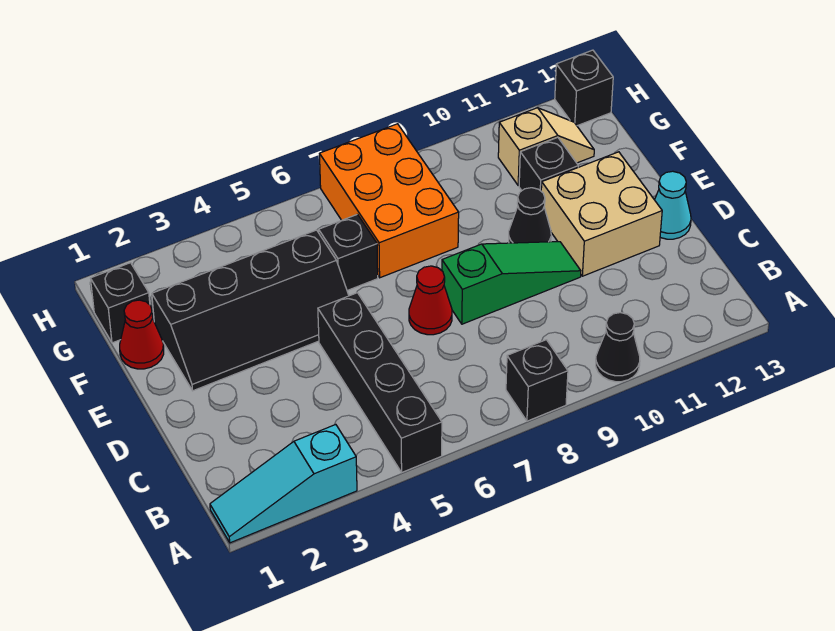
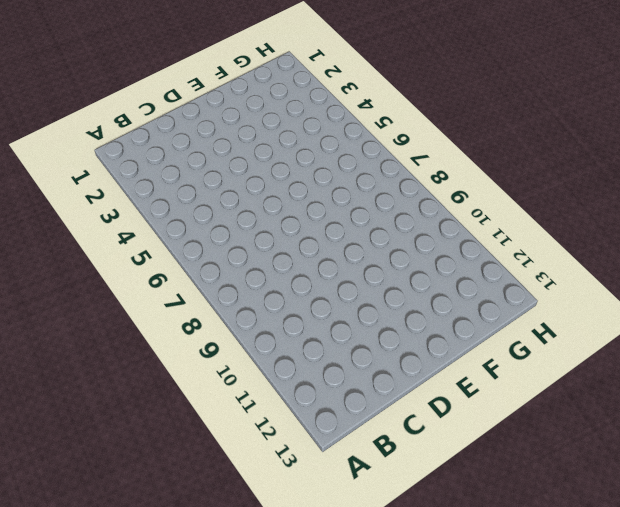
none -> cyan slope A1:A3 level 1 top 3
none -> black brick A5:D5 level 1
none -> black brick A8 level 1

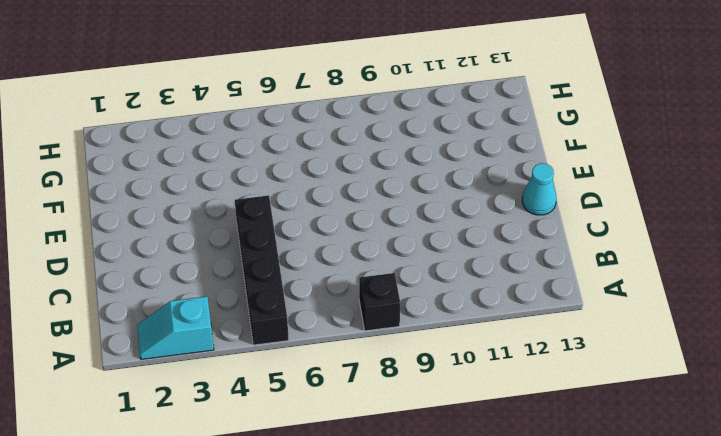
cyan slope A2:A3 level 1 top 3 -> cyan slope A1:A3 level 1 top 3
none -> black cone A10 level 1
none -> red cone D7 level 1
none -> green slope D8:D10 level 1 top 8

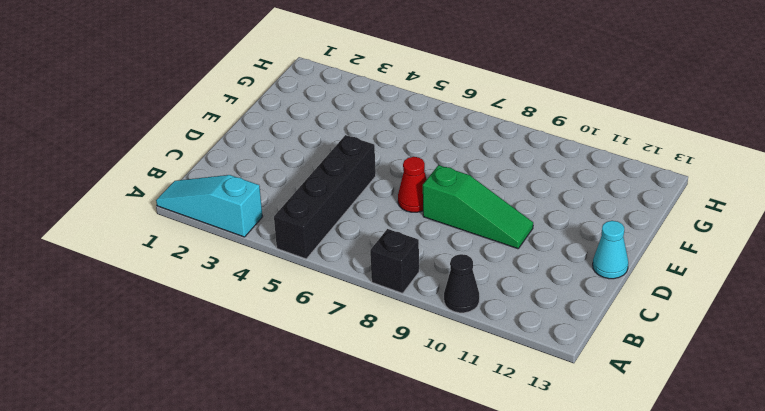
none -> tan brick D11:E12 level 1
none -> black slope E2:F5 level 1 top F
none -> black cone E10 level 1

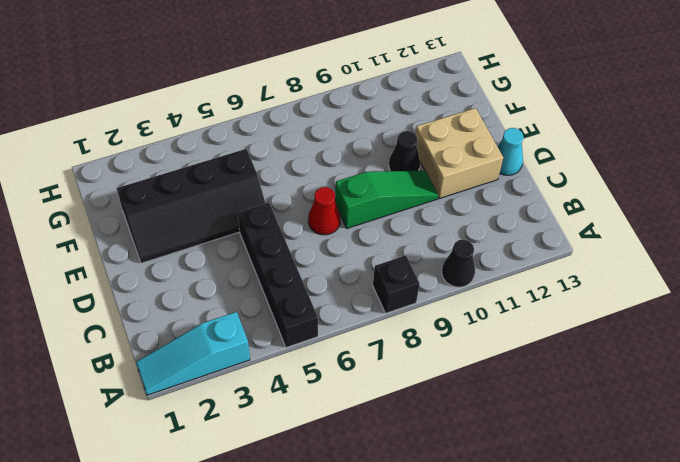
none -> red cone F1 level 1
none -> black brick F6 level 1
none -> orange brick F7:H8 level 1

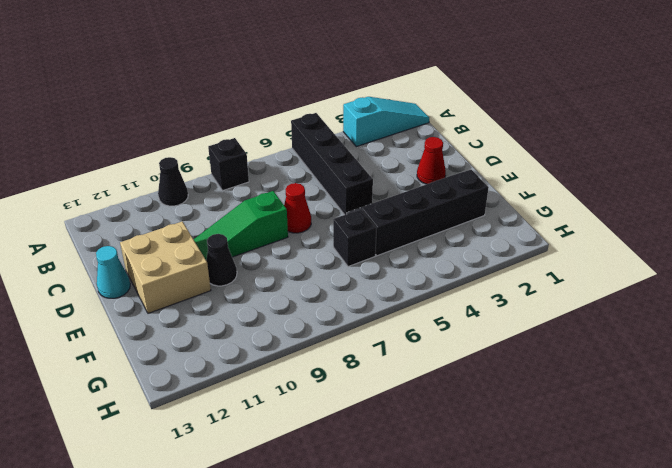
red cone D2 level 1 -> red cone F1 level 1
none -> orange brick F7:H8 level 1
none -> black brick F11 level 1
none -> black brick G1 level 1

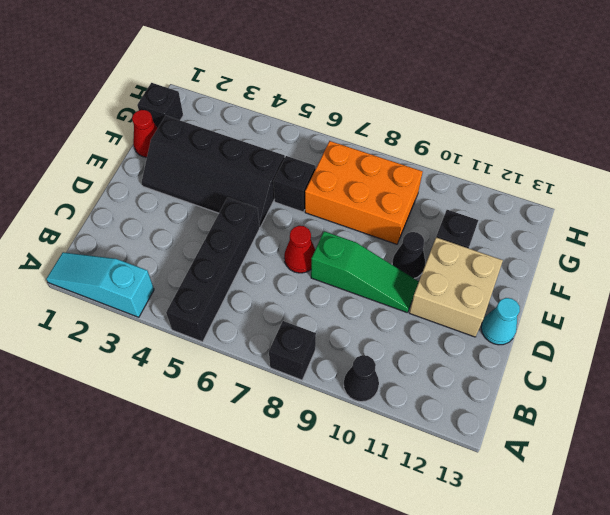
orange brick F7:G9 level 1 -> orange brick F7:H8 level 1
none -> tan slope G11:G12 level 1 top 11
none -> black brick H13 level 1

